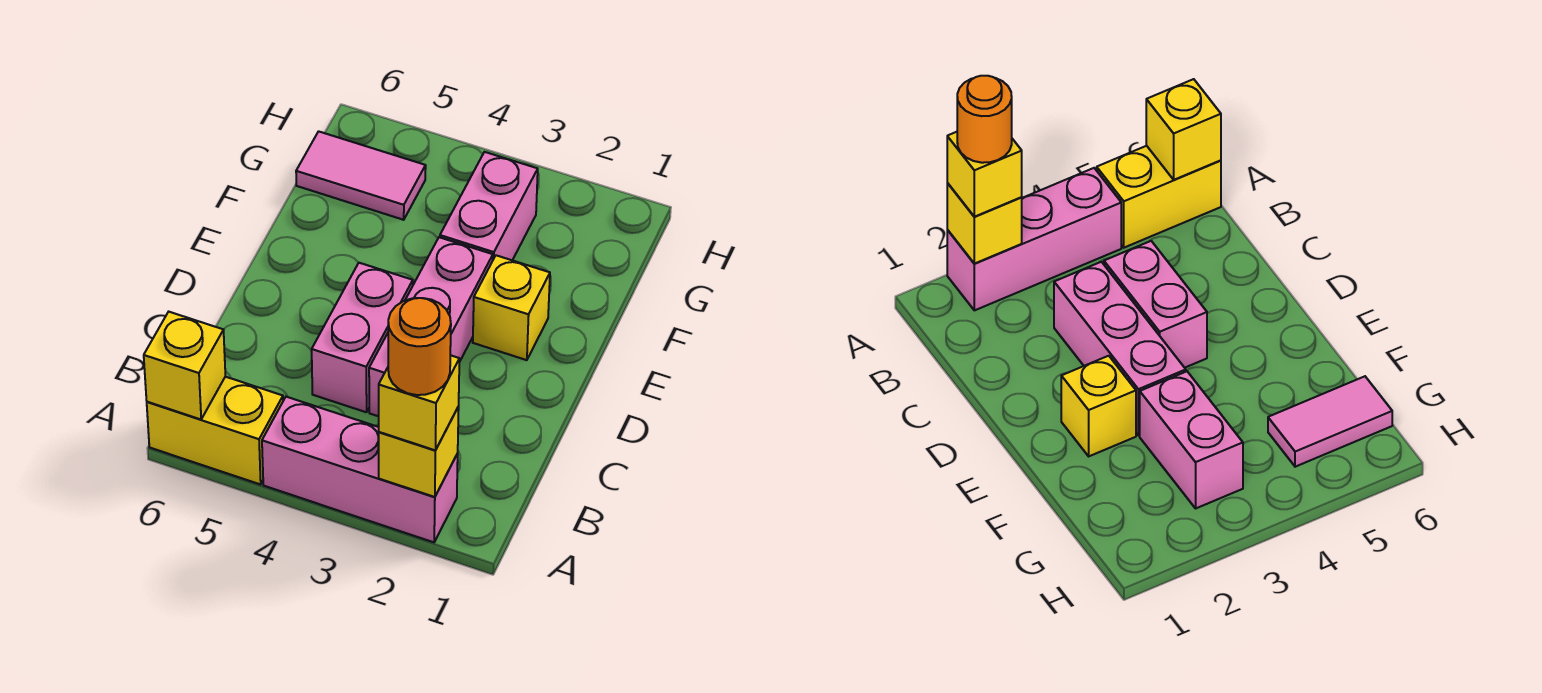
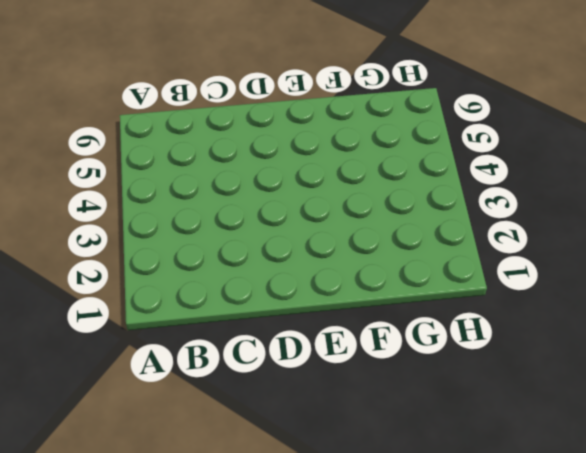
none -> pink brick A2:A4 level 1
none -> yellow brick A5:A6 level 1

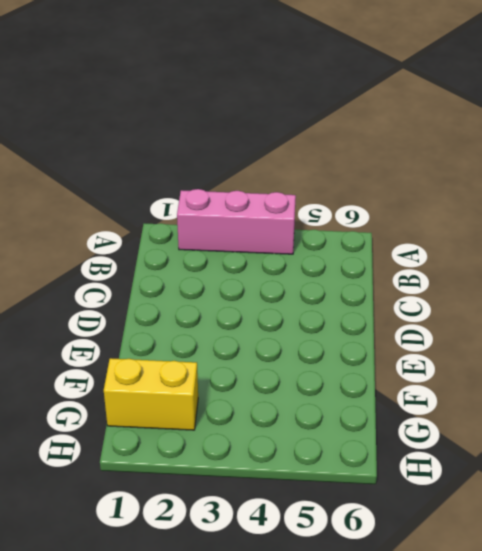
yellow brick G1:G2 level 1 -> yellow brick A5:A6 level 1
none -> pink brick C3:E3 level 1
none -> pink brick C4:D4 level 1

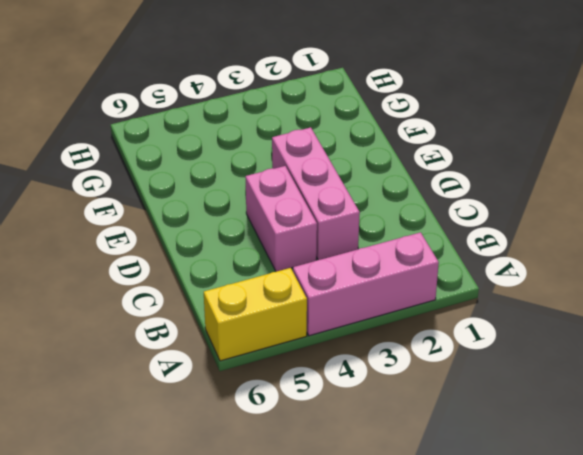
none -> yellow brick E2 level 1
none -> pink brick F3:G3 level 1

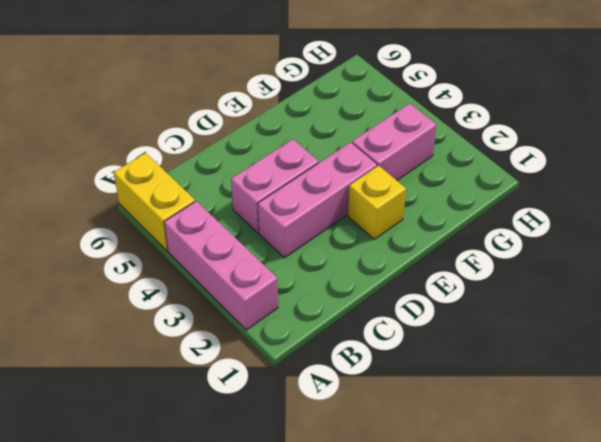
none -> pink tile G5:G6 level 1
none -> yellow brick A2 level 2

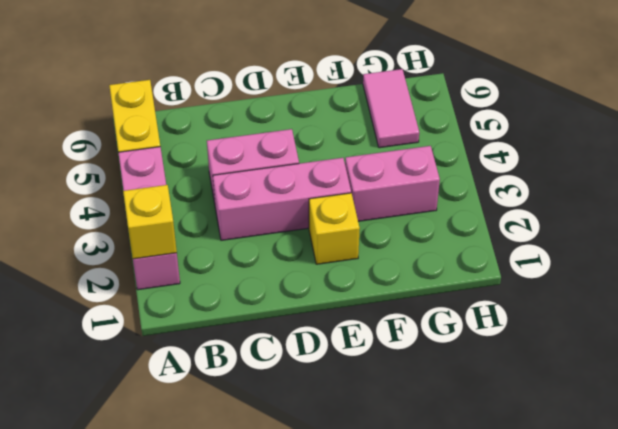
none -> yellow brick A6 level 2
none -> yellow brick A2 level 3

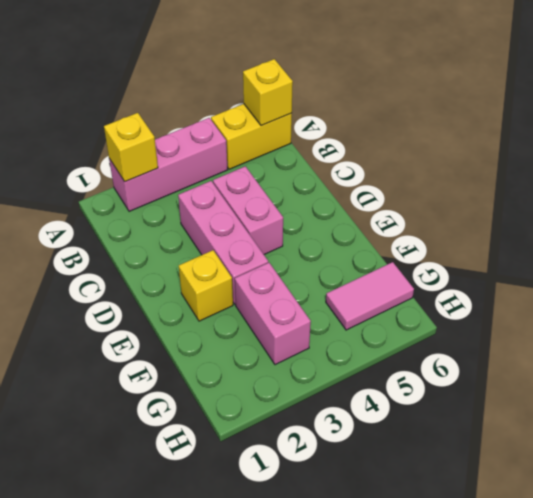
none -> yellow brick A2 level 3
none -> orange round brick A2 level 4

